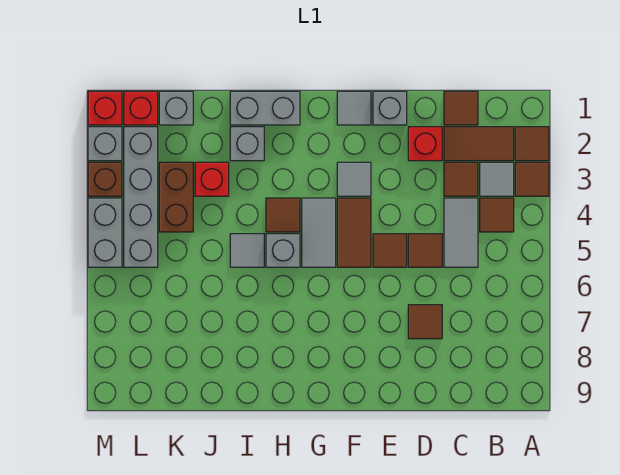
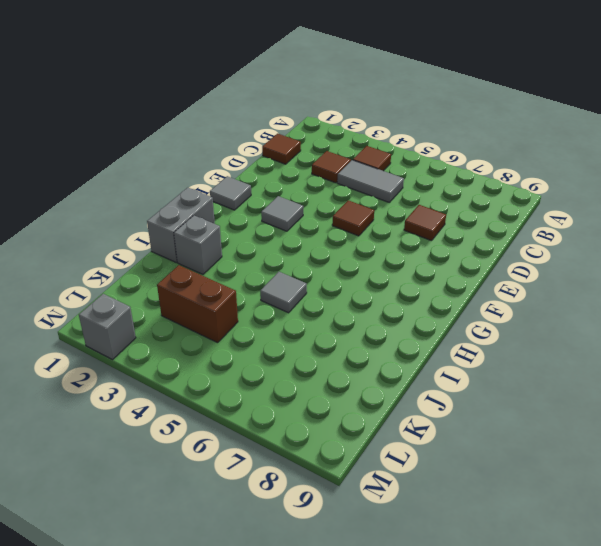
none -> brown tile A2 level 1
none -> brown tile A3 level 1
none -> brown tile B2:C2 level 1
none -> grey tile B3 level 1

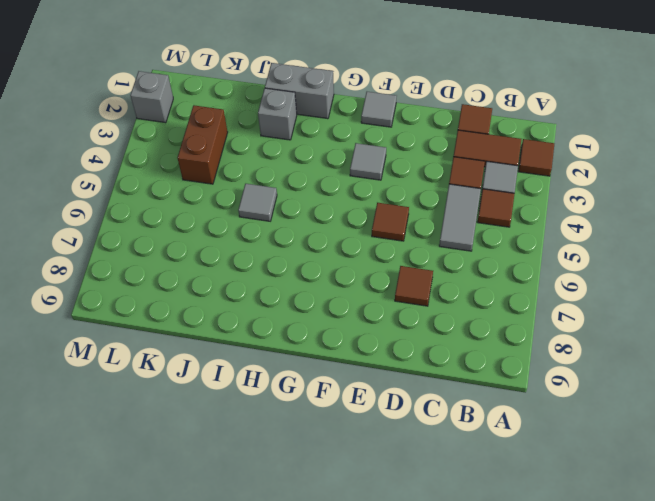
none -> brown tile A3 level 1
none -> red brick D2 level 1
none -> brown tile D5 level 1
none -> grey brick E1 level 1

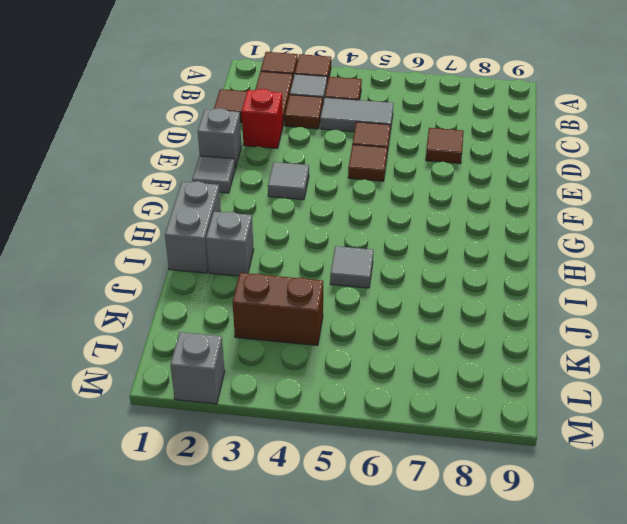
none -> brown tile F4:F5 level 1
none -> grey tile G4:G5 level 1
none -> brown tile H4 level 1
none -> grey brick H5 level 1

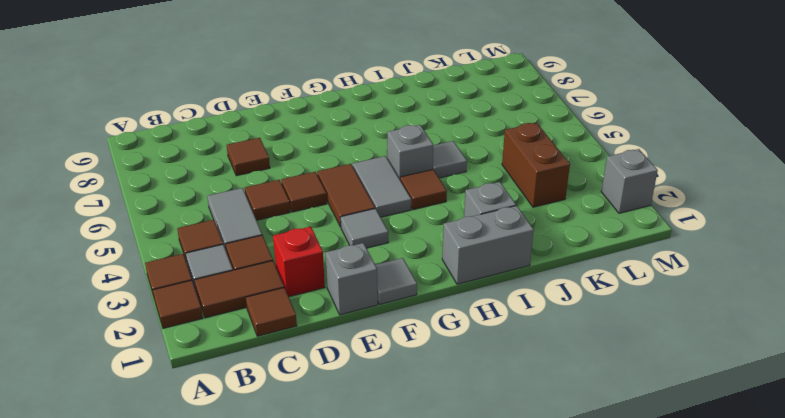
none -> red brick J3 level 1
none -> grey brick K1 level 1
none -> red brick L1 level 1
none -> grey brick L2:L5 level 1

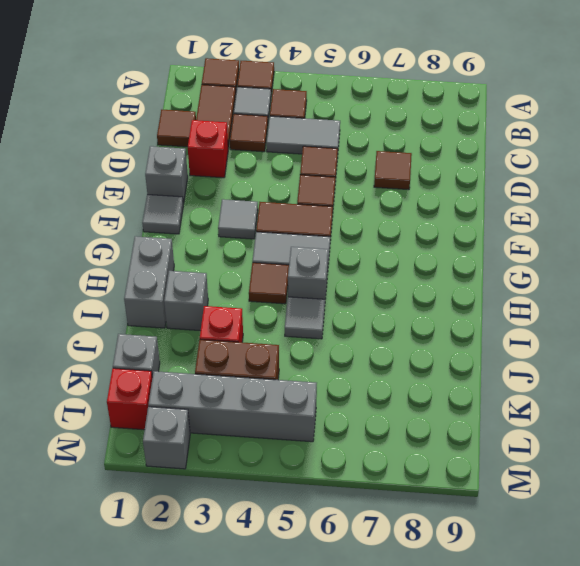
none -> red brick M1 level 1
none -> brown brick M3 level 1
none -> grey brick M4:M5 level 1

